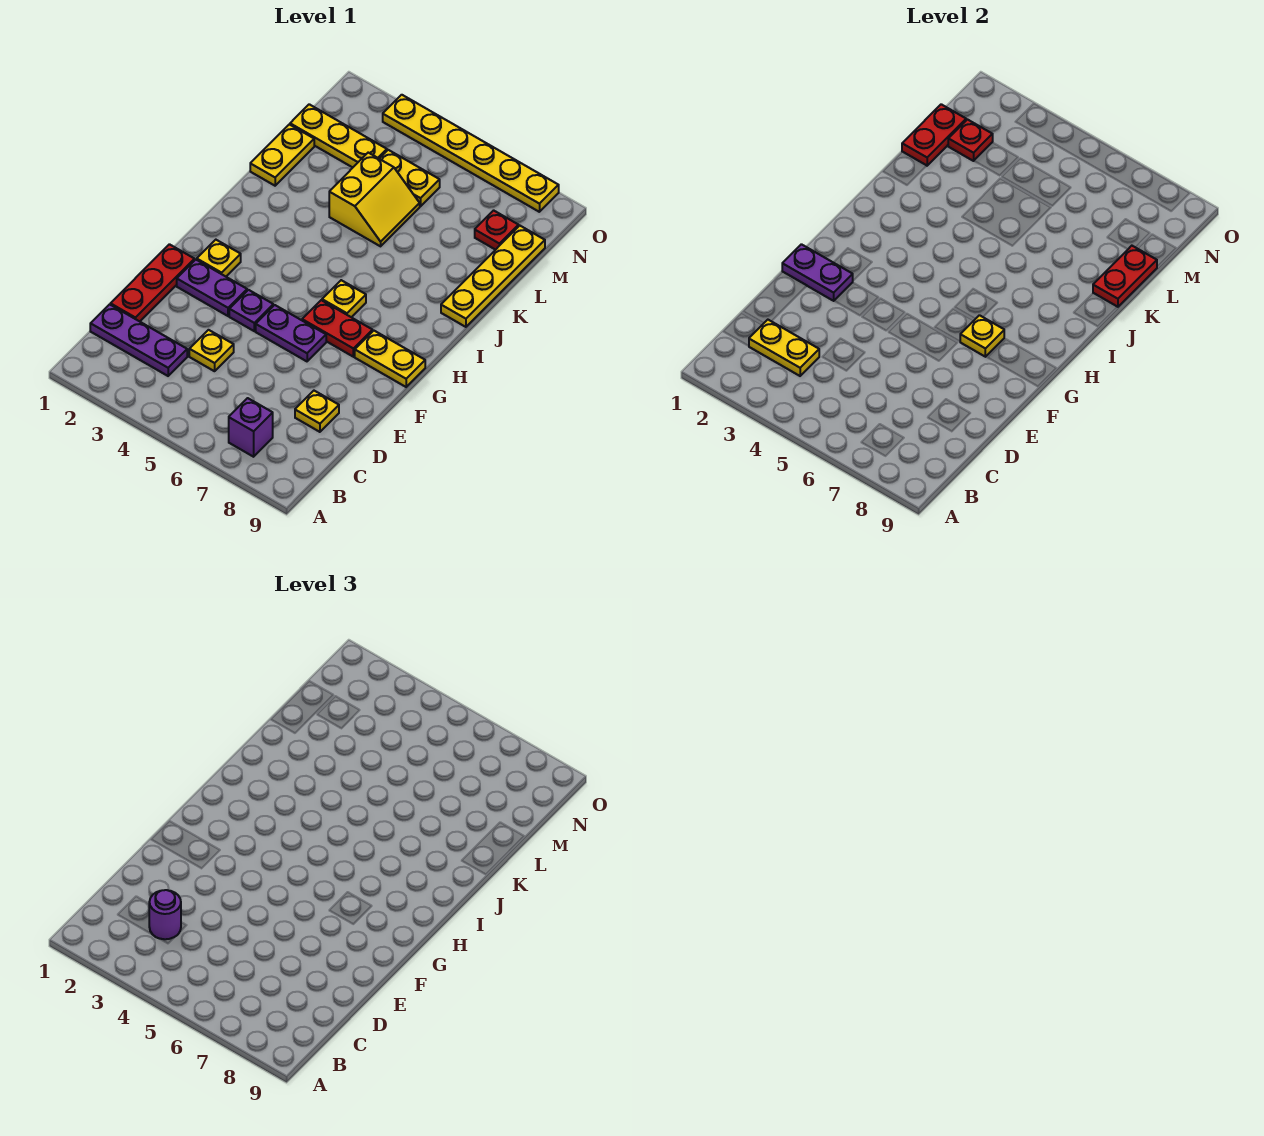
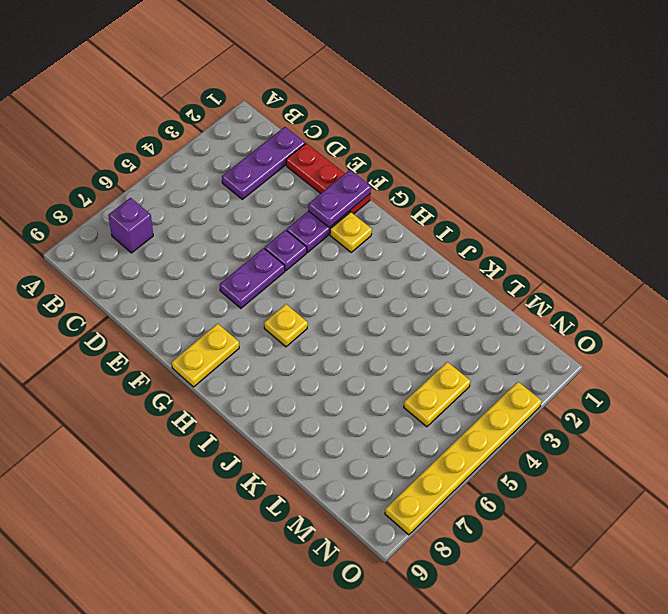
none -> yellow plate D4 level 1
none -> yellow plate D8 level 1
none -> red plate G6:G7 level 1

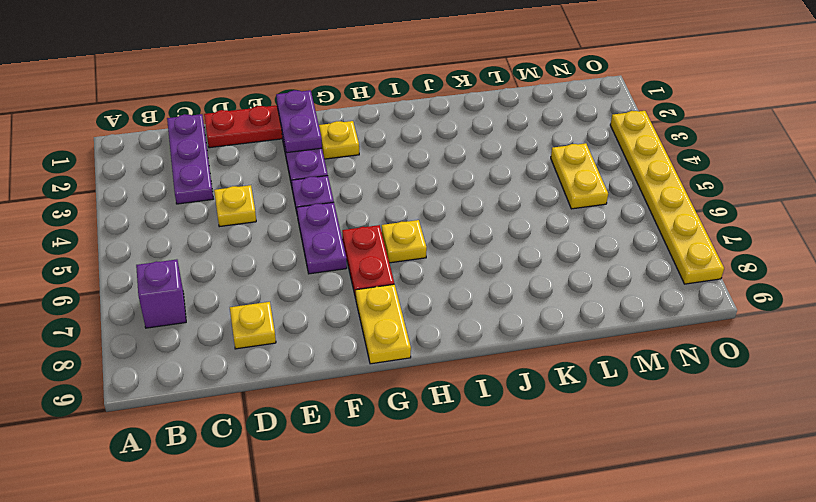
none -> yellow plate J9:M9 level 1
none -> yellow plate K1:L1 level 1
none -> yellow slope K4:L5 level 1 top 4

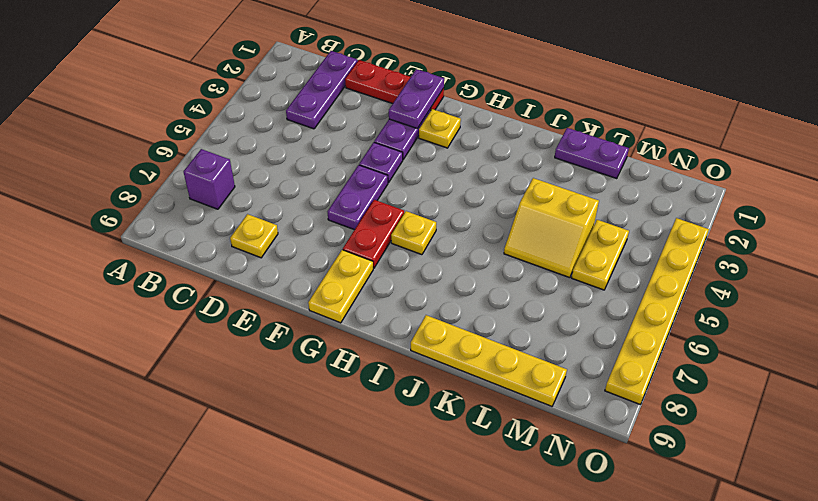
purple plate K1:L1 level 1 -> yellow plate K1:L1 level 1
none -> yellow plate D4 level 1
none -> yellow plate M1:M3 level 1
none -> red plate M8 level 1

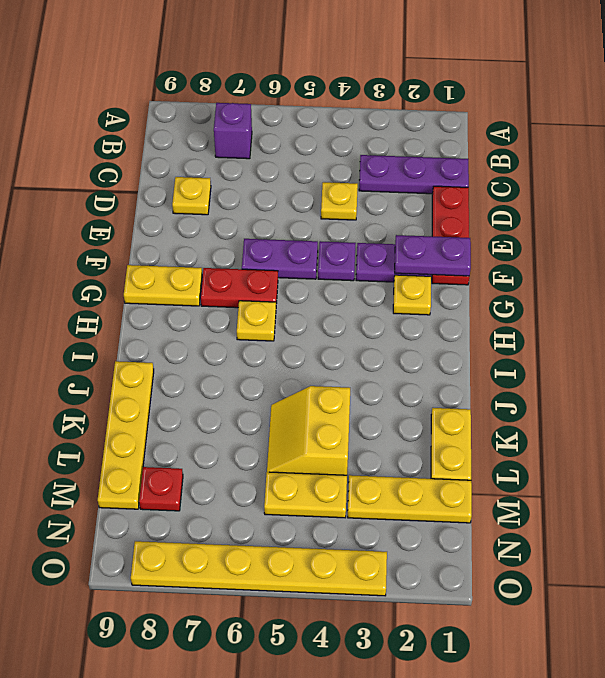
none -> yellow plate C2:C3 level 2
none -> yellow plate G7 level 2
none -> red plate K9:L9 level 2

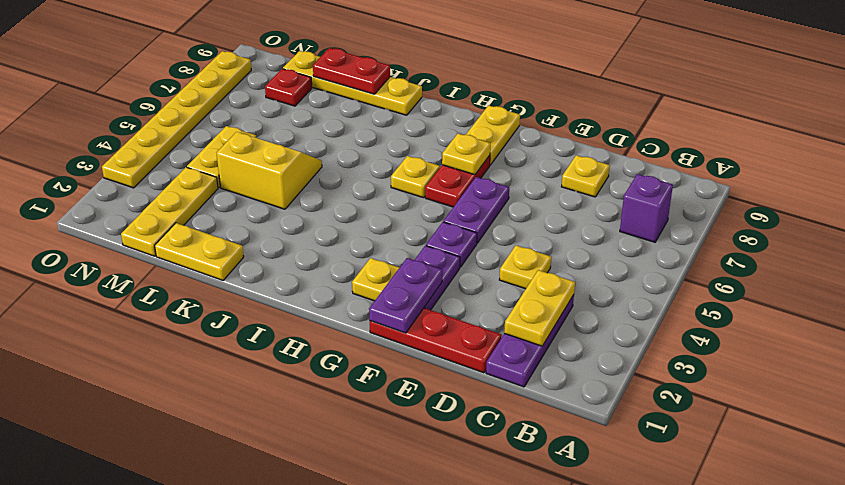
none -> red plate L1:M1 level 2
none -> red plate M2 level 2
none -> purple round brick C3 level 3

